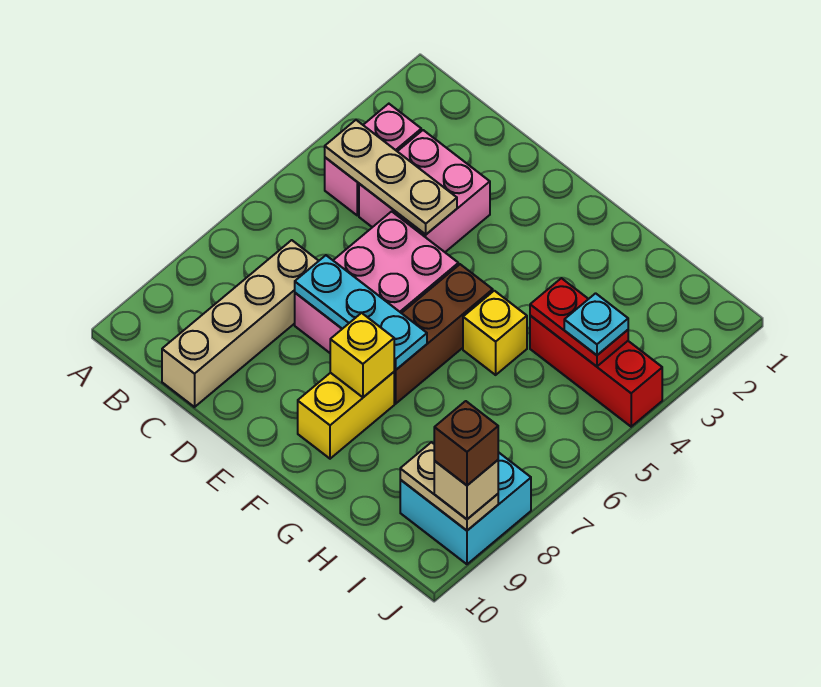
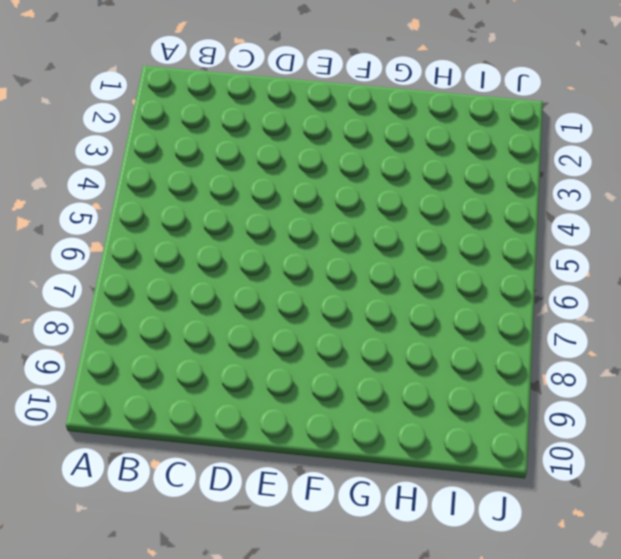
none -> pink brick B3:B4 level 1
none -> pink brick C3:D4 level 1
none -> tan brick C7:C10 level 1

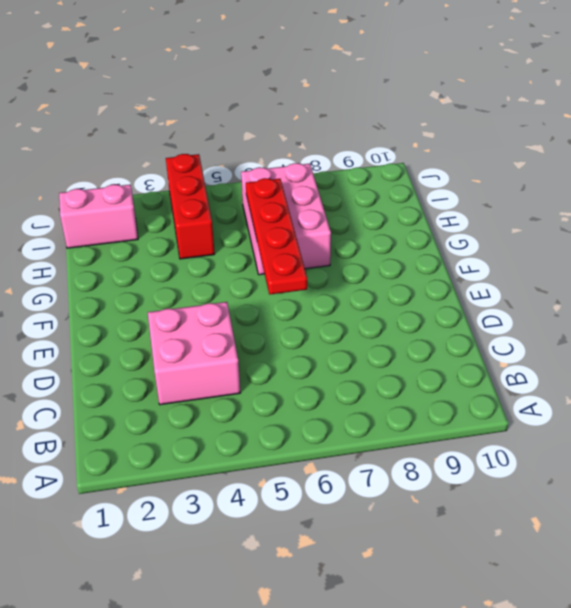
red plate E6:H6 level 2 -> none
pink brick G6:I7 level 1 -> pink brick D5:E7 level 1
pink brick I1:I2 level 1 -> pink brick B3:B4 level 1
none -> tan brick C7:C10 level 1
none -> brown brick F5:F7 level 1
none -> yellow brick F8:F9 level 1

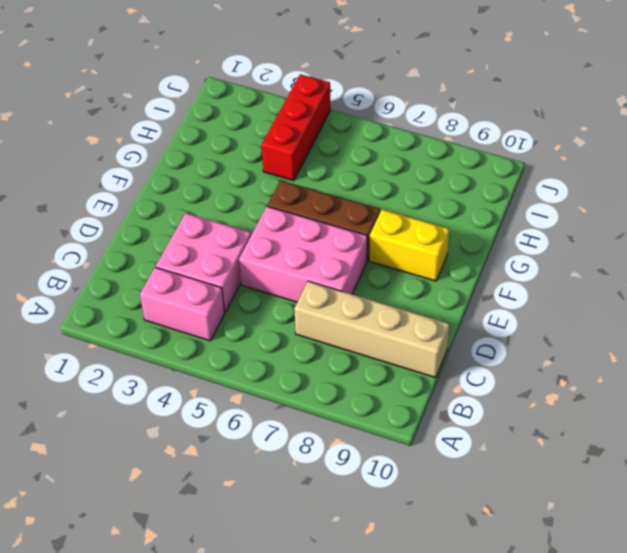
none -> yellow brick G5 level 1
none -> cyan brick I8:J9 level 1
none -> tan plate B4:D4 level 2

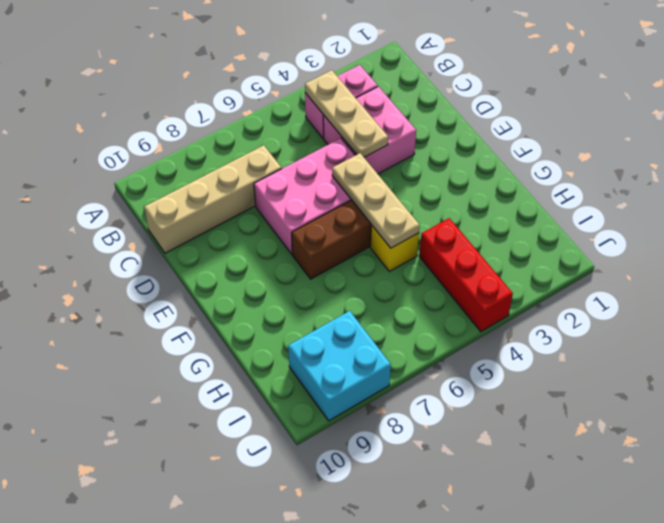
tan plate E5:G5 level 2 -> none
none -> yellow brick F8:F9 level 1
none -> cyan plate D7:F7 level 2
none -> yellow brick F8 level 2

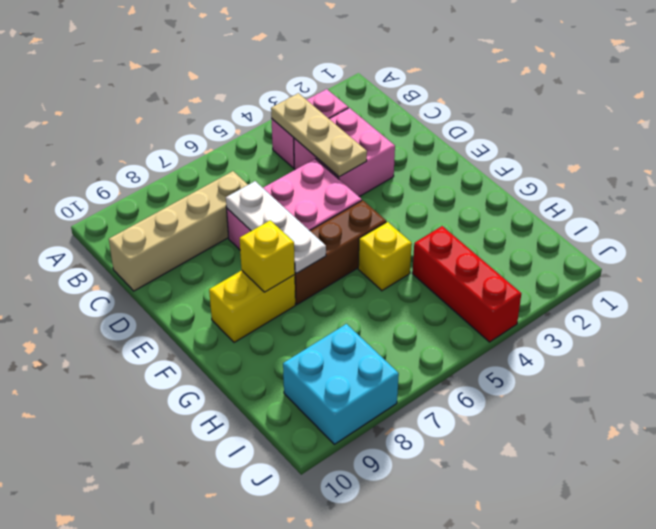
white plate D7:F7 level 2 -> cyan plate D7:F7 level 2
none -> red plate H4:I4 level 2
none -> tan plate I9:J9 level 2
none -> cyan plate I4 level 3

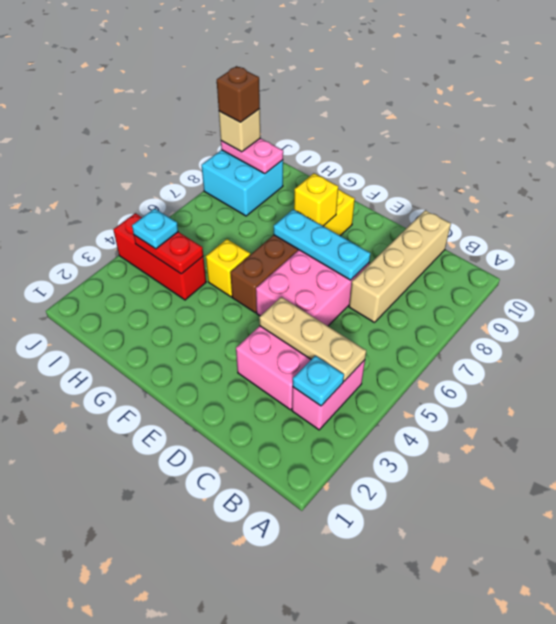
cyan plate B3 level 2 -> none
pink plate I9:J9 level 2 -> tan plate I9:J9 level 2

